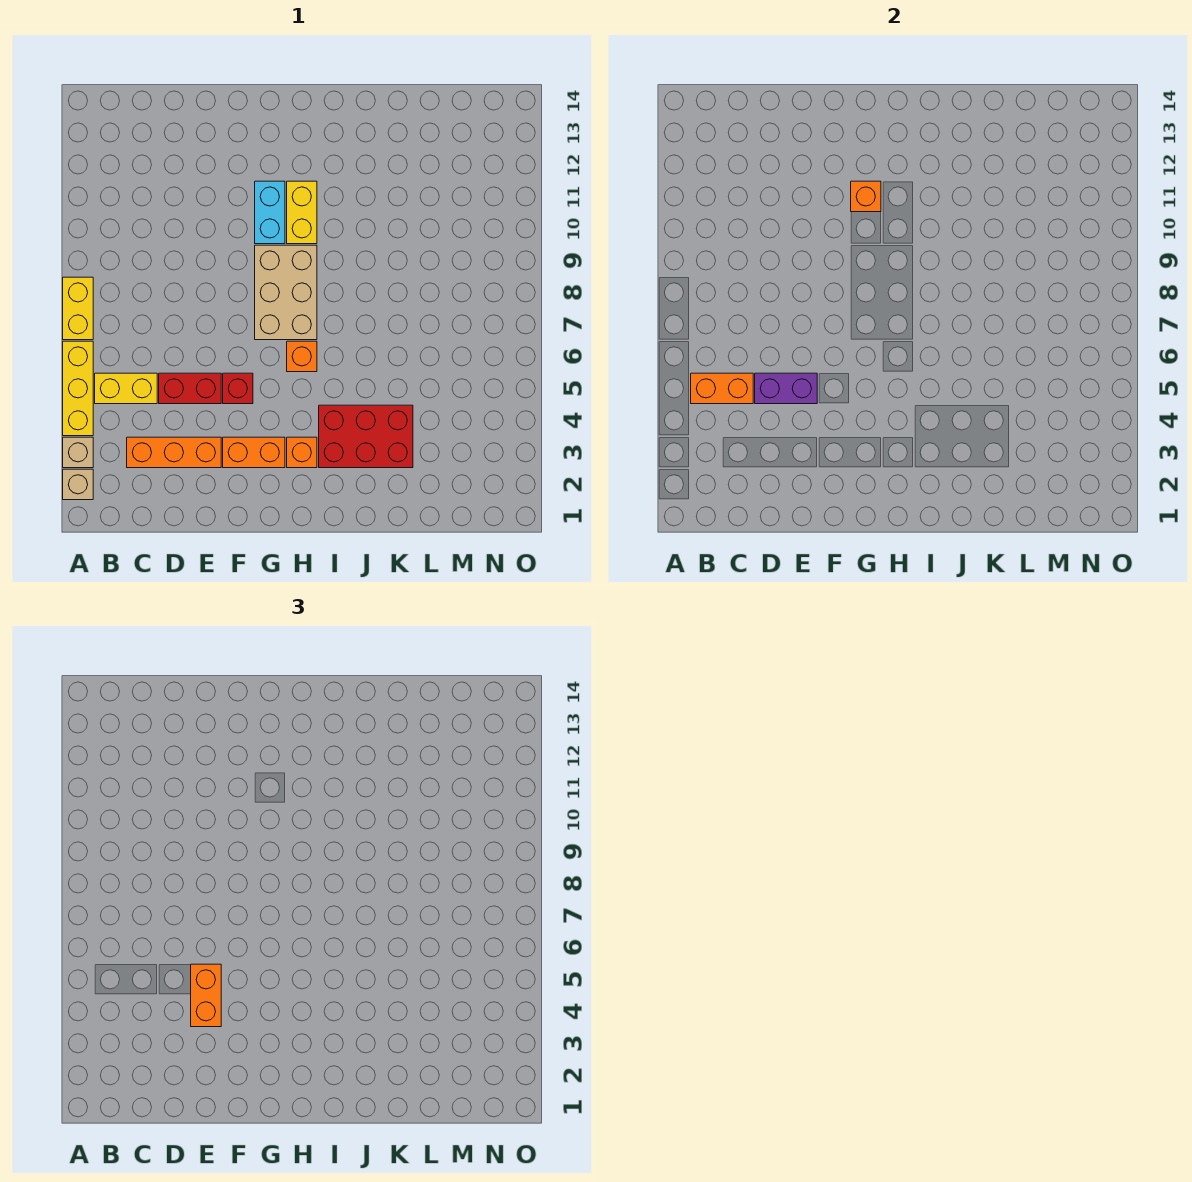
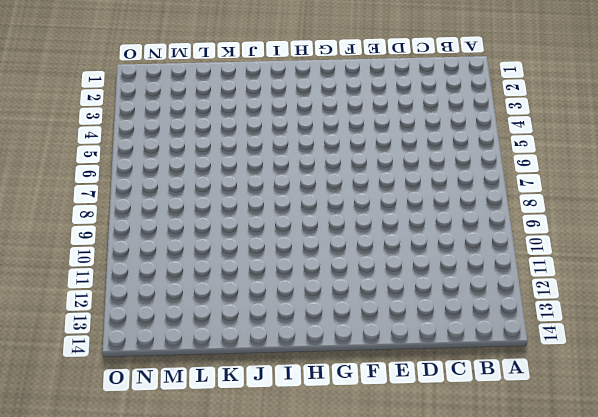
none -> tan brick A2 level 1
none -> tan brick A3 level 1
none -> yellow brick A4:A6 level 1

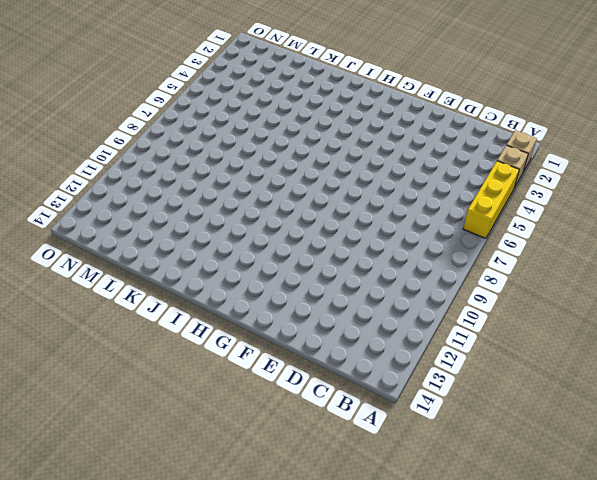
none -> yellow brick A7:A8 level 1
none -> yellow brick B5:C5 level 1
none -> orange brick C3:E3 level 1

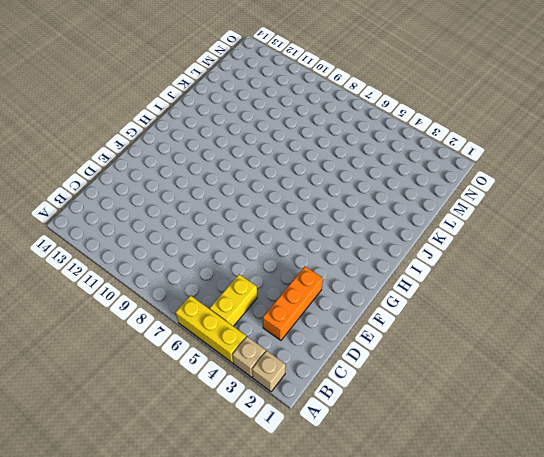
none -> yellow brick A7:A8 level 1
none -> red brick D5:E5 level 1
none -> orange brick F3:G3 level 1

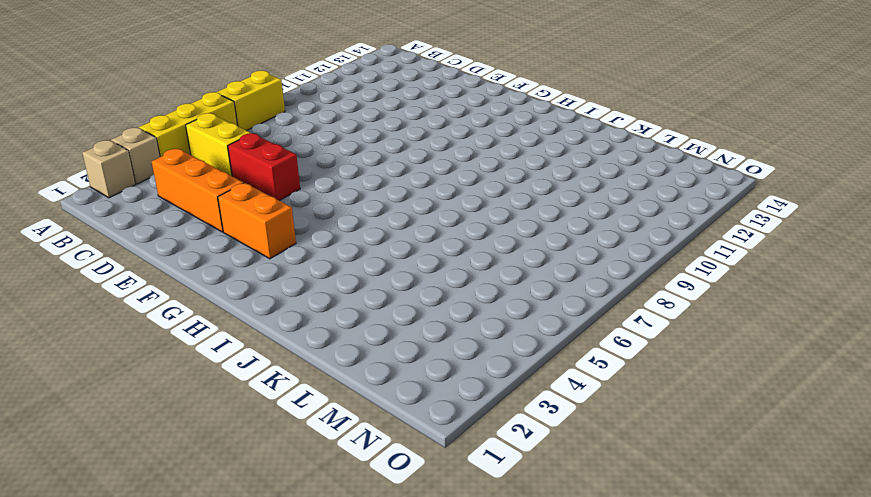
none -> red brick F5 level 1
none -> tan brick G7:H9 level 1
none -> cyan brick G10:G11 level 1

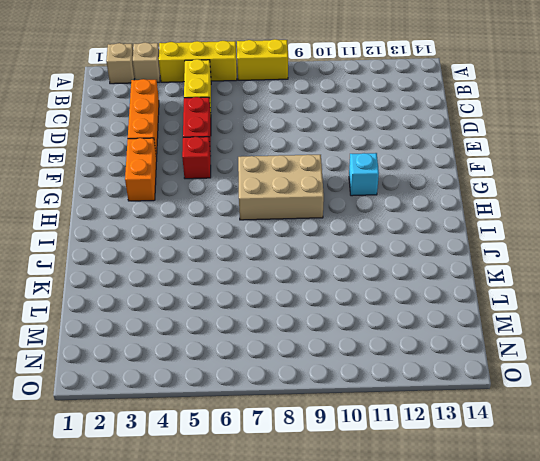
cyan brick G11 level 1 -> cyan brick G10:G11 level 1
none -> orange brick H3 level 1
none -> orange brick H6 level 1
none -> yellow brick H10:H11 level 1

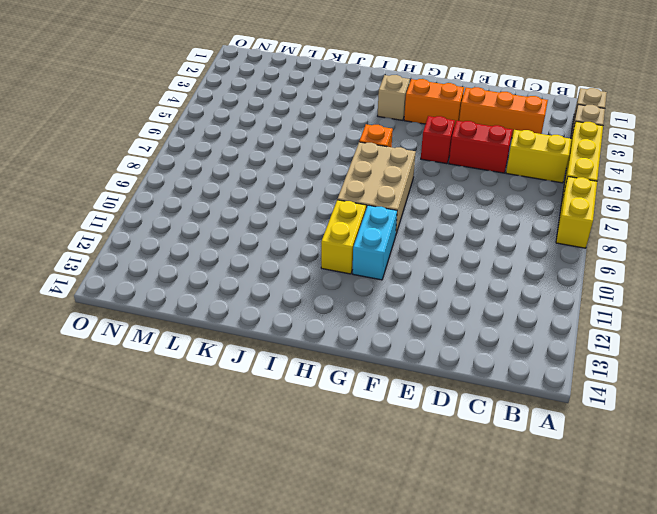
tan brick H3 level 1 -> orange brick H3 level 1
none -> red brick I3:K4 level 1
none -> orange brick B5:C5 level 2
none -> purple brick D5:E5 level 2

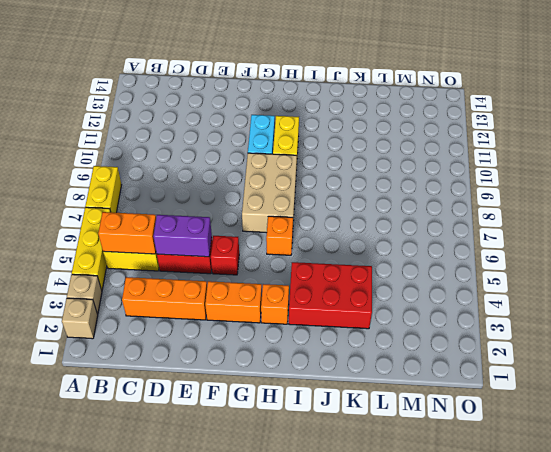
none -> orange brick G11 level 2
none -> orange brick E4:E5 level 3

